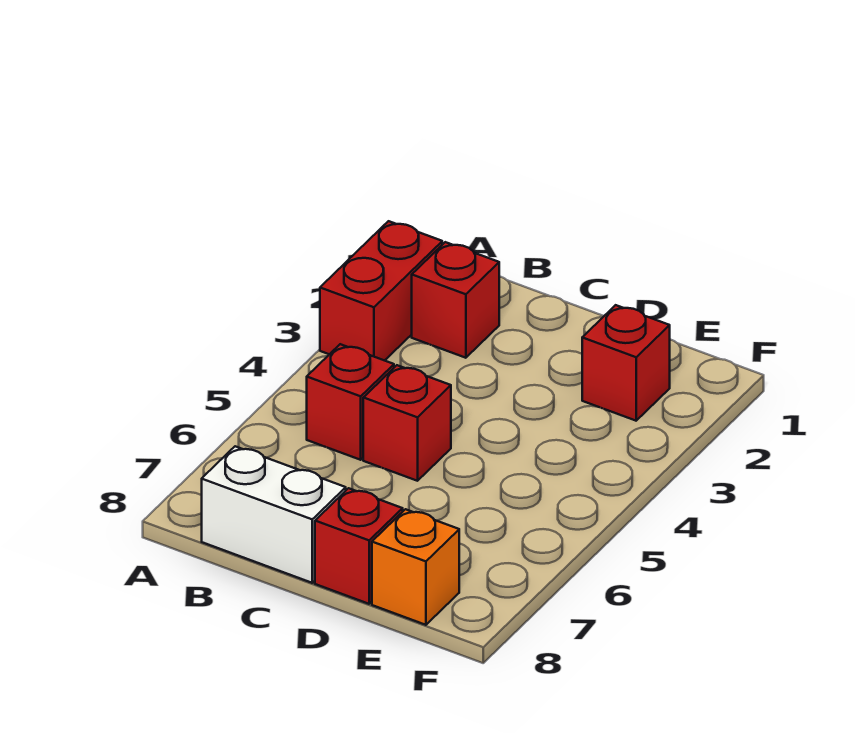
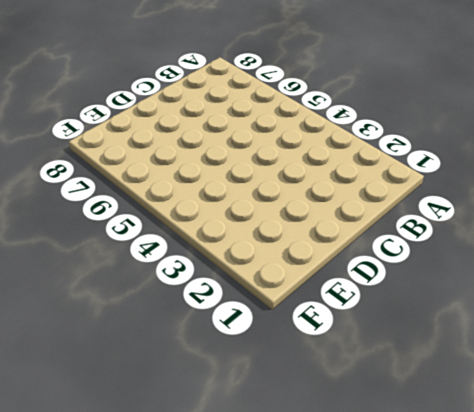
none -> red brick A2:A3 level 1
none -> red brick B2 level 1

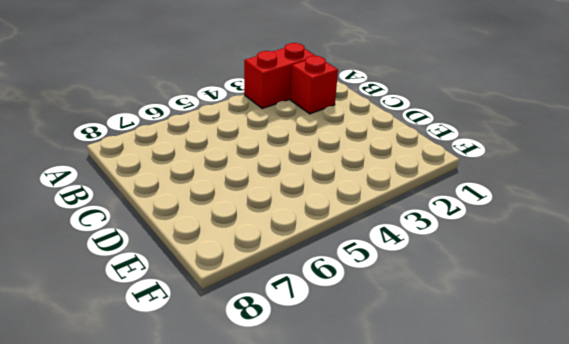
none -> red brick B5 level 1
none -> white brick B8:C8 level 1

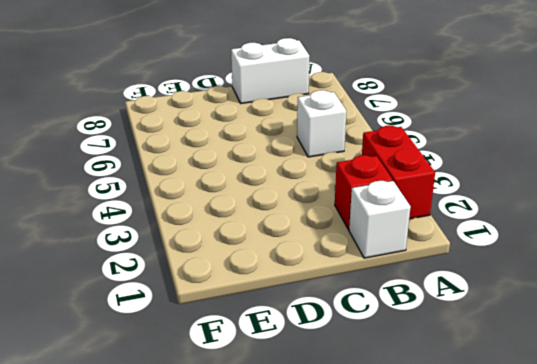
white brick B1 level 1 -> none
white brick B5 level 1 -> red brick B5 level 1
none -> red brick C5 level 1
none -> red brick D8 level 1

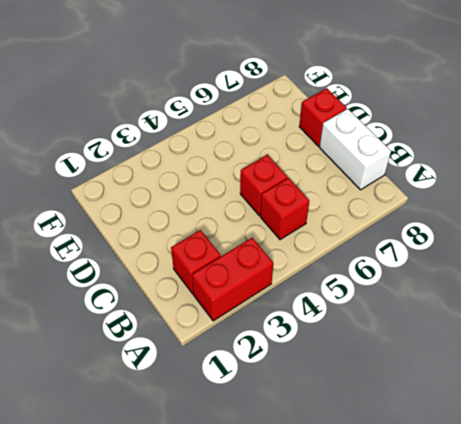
none -> red brick E2 level 1
none -> orange brick E8 level 1

